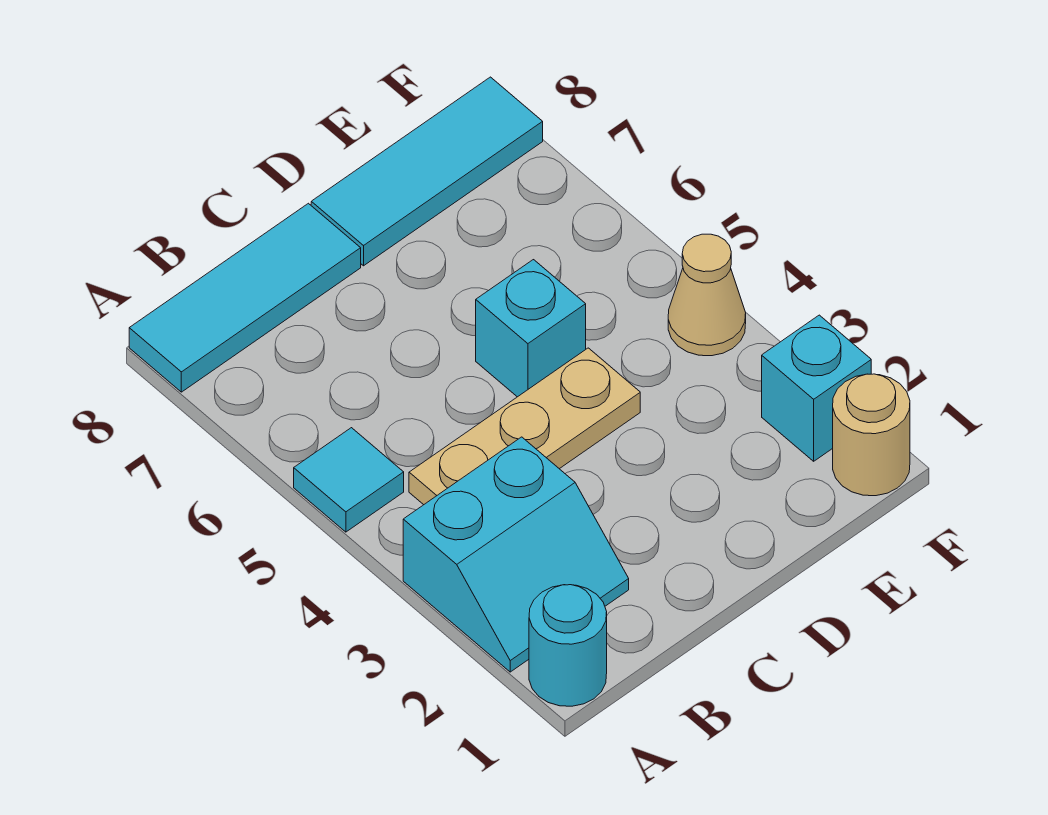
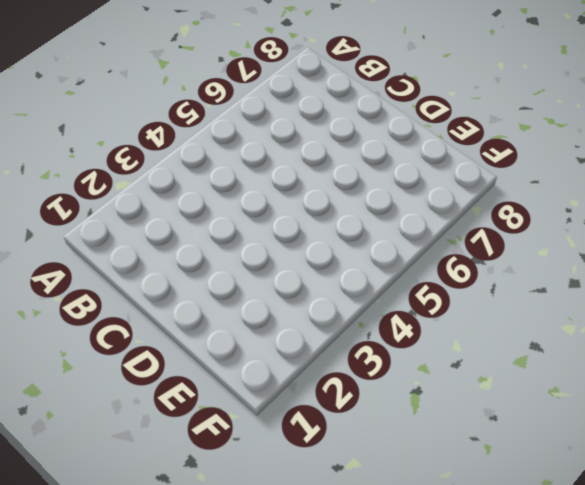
none -> cyan round brick A1 level 1
none -> cyan slope A2:B3 level 1 top 3

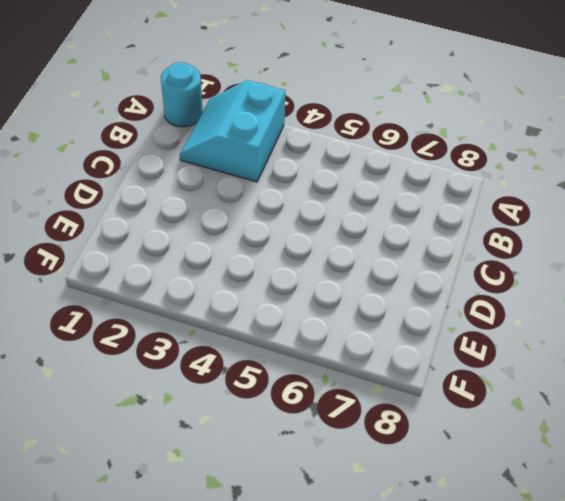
none -> cyan tile A5 level 1
none -> cyan tile A8:C8 level 1

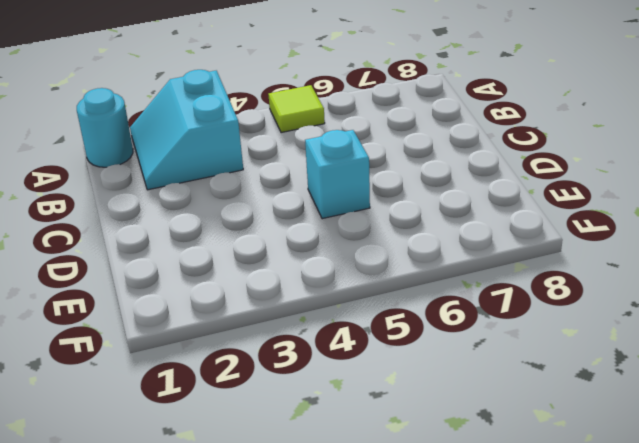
lime tile A5 level 1 -> cyan tile A5 level 1
none -> cyan tile A8:C8 level 1
none -> tan plate B4:D4 level 1

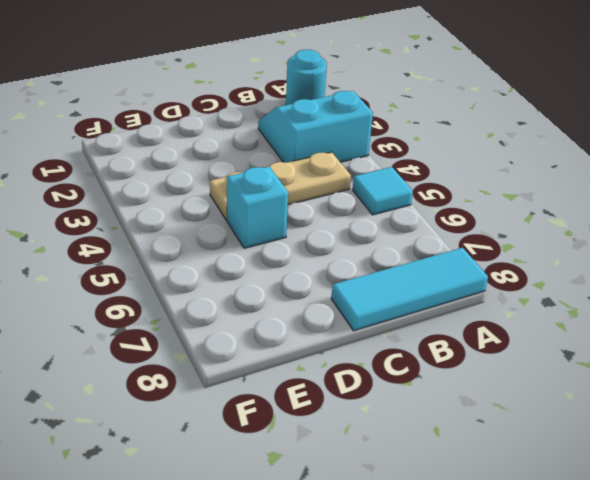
none -> cyan tile D8:F8 level 1
none -> tan round brick F1 level 1

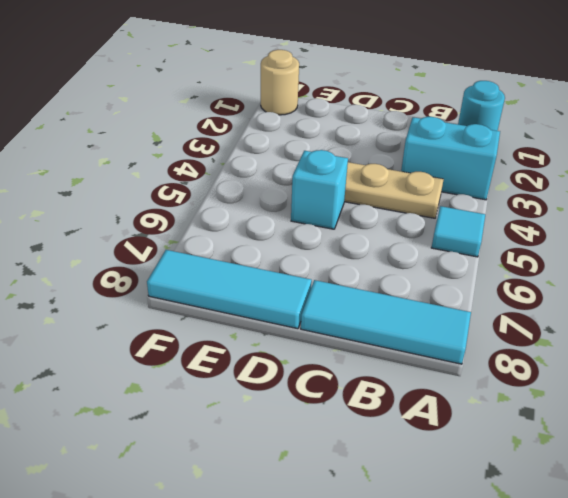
none -> cyan brick F2 level 1
none -> tan cone F4 level 1

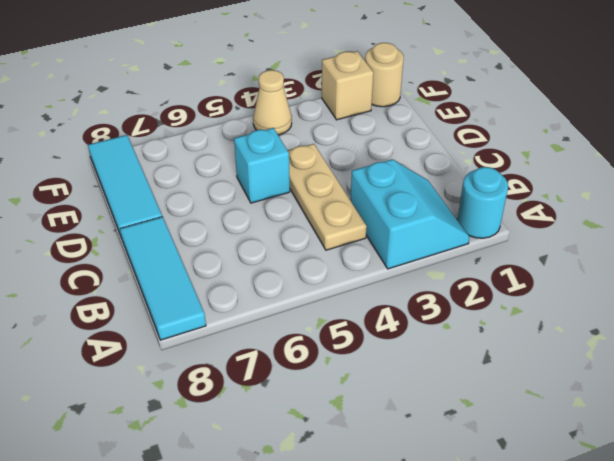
tan brick F2 level 1 -> cyan brick F2 level 1
none -> cyan tile A5 level 1

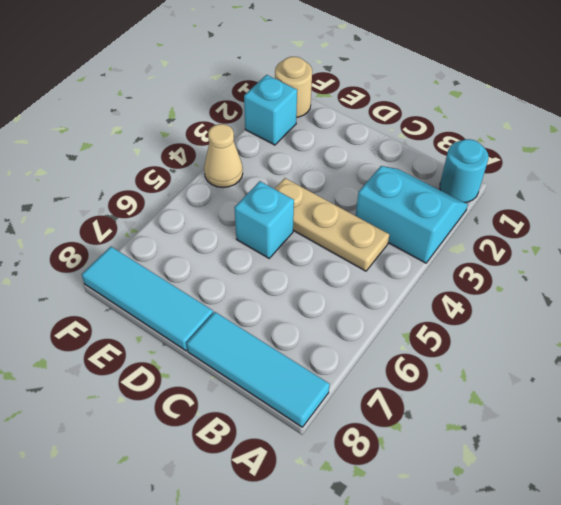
none -> cyan tile A5 level 1

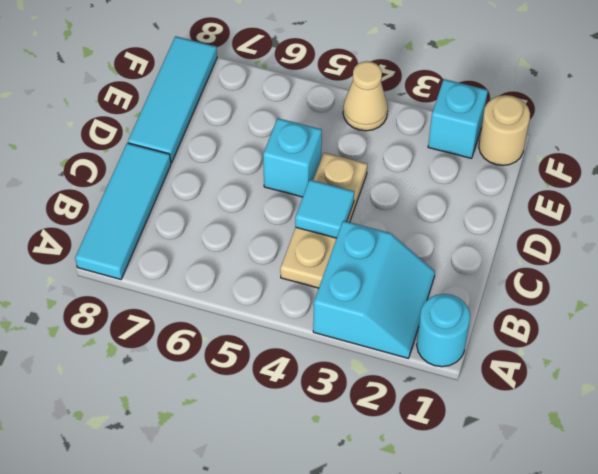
cyan tile C4 level 2 -> cyan tile A5 level 1

